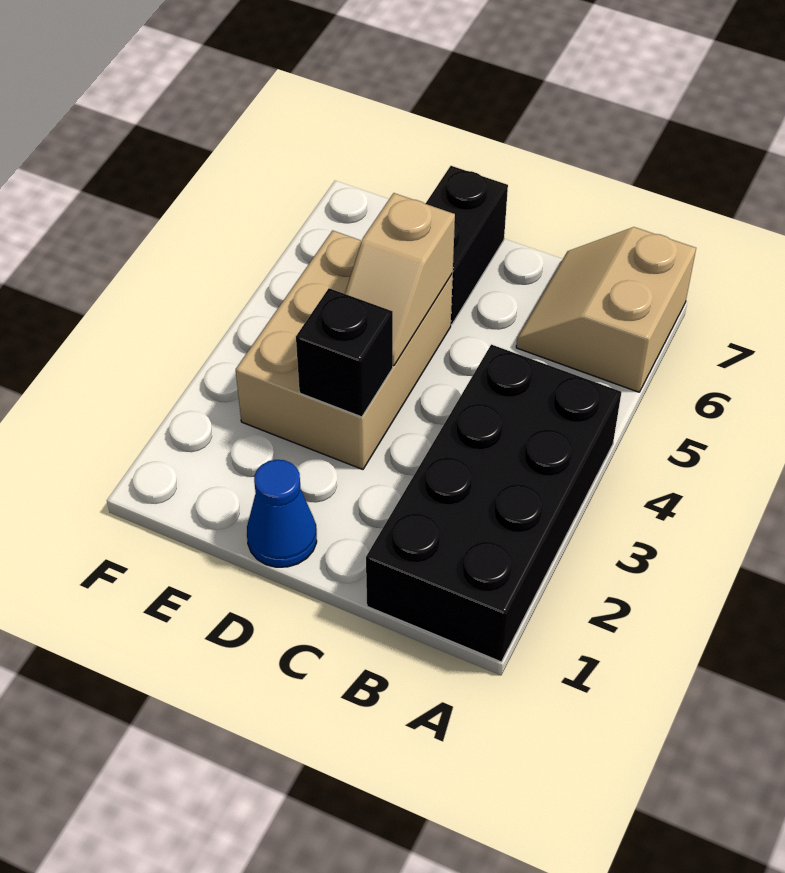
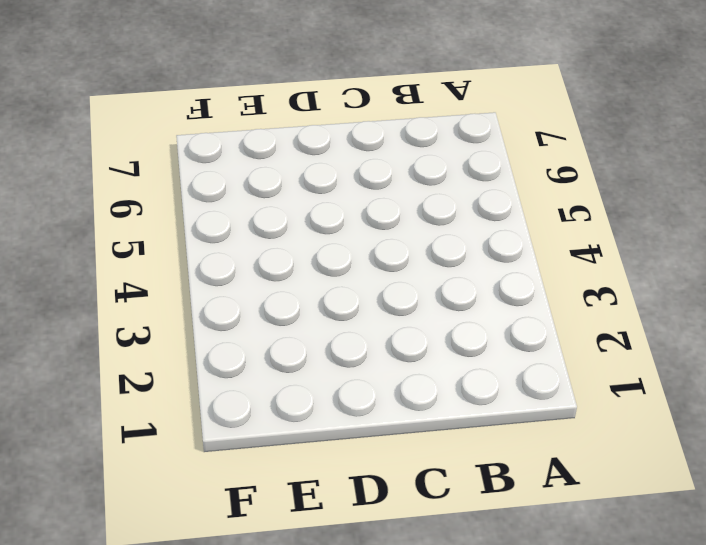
none -> black brick A1:B4 level 1
none -> tan slope A6:B7 level 1 top A

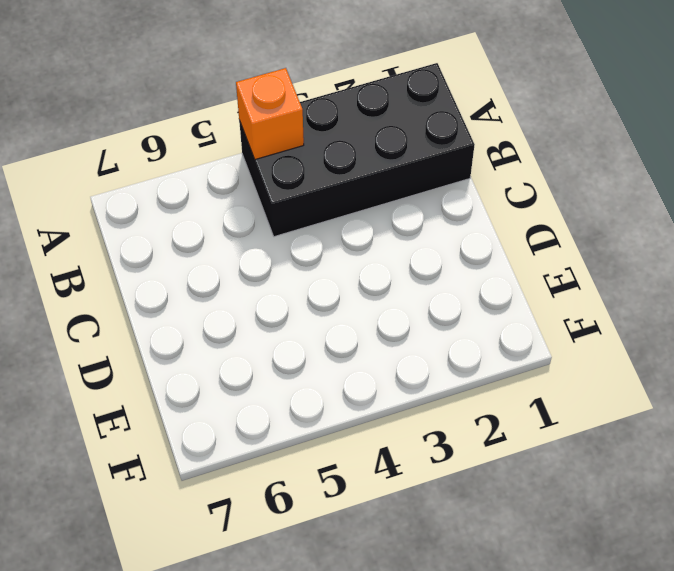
orange brick A4 level 2 -> none
none -> tan slope A6:B7 level 1 top A
none -> blue cone D1 level 1

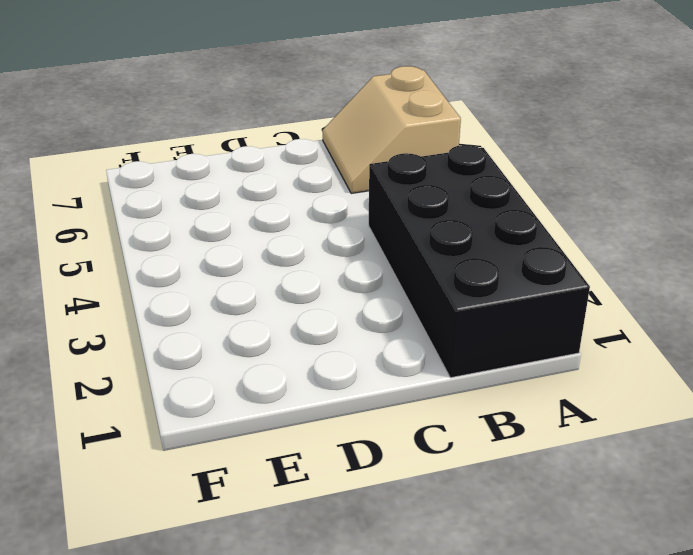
none -> blue cone D1 level 1
none -> tan brick D3:E5 level 1

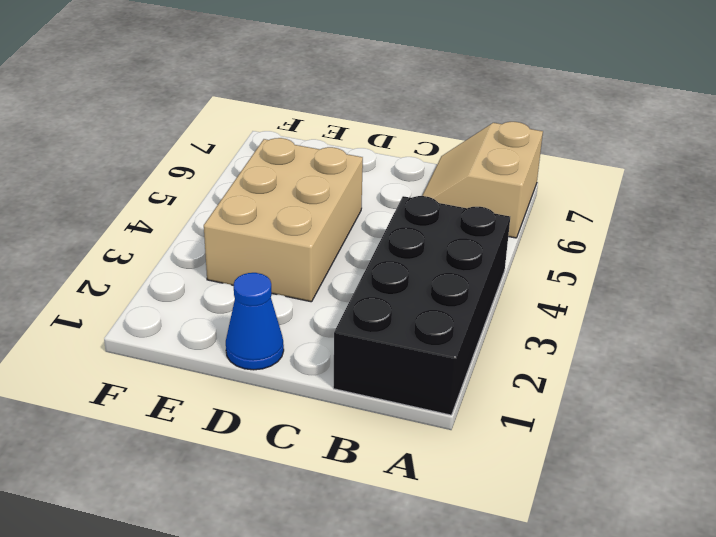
none -> black brick D6:D7 level 1
none -> black brick D3 level 2

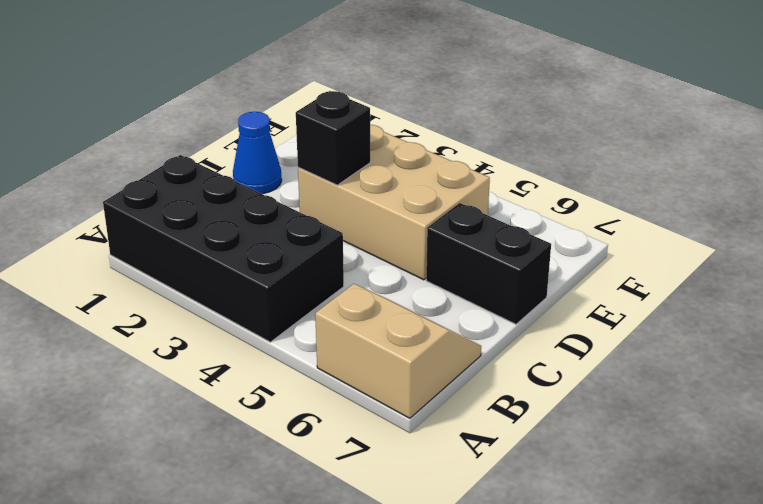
none -> tan slope D4:D5 level 2 top 5

